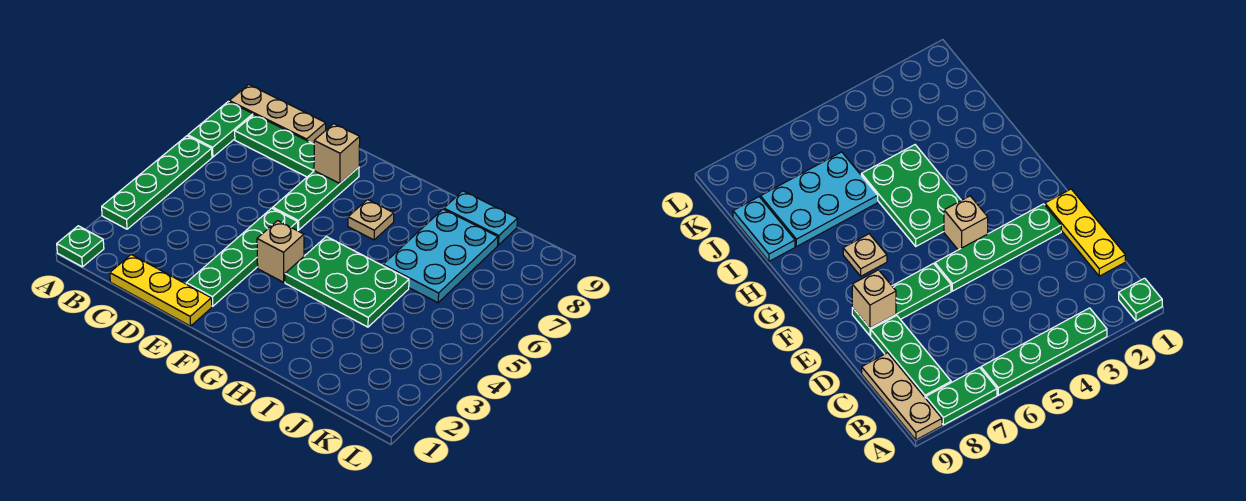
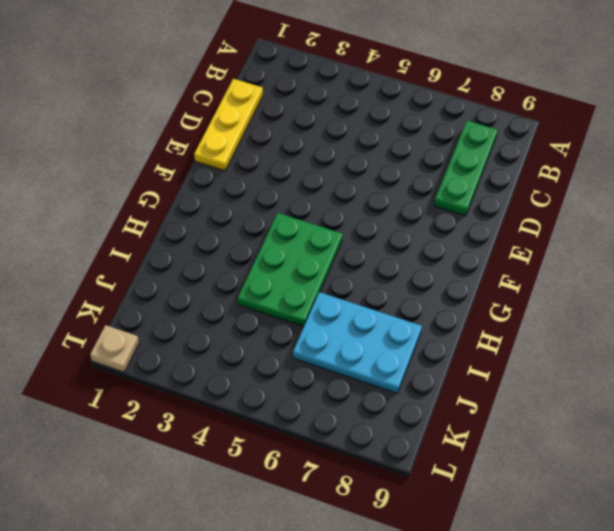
tan plate L1 level 1 -> tan plate G7 level 1
none -> green plate A1 level 1
none -> green plate A3:A6 level 1
none -> green plate A7:A8 level 1

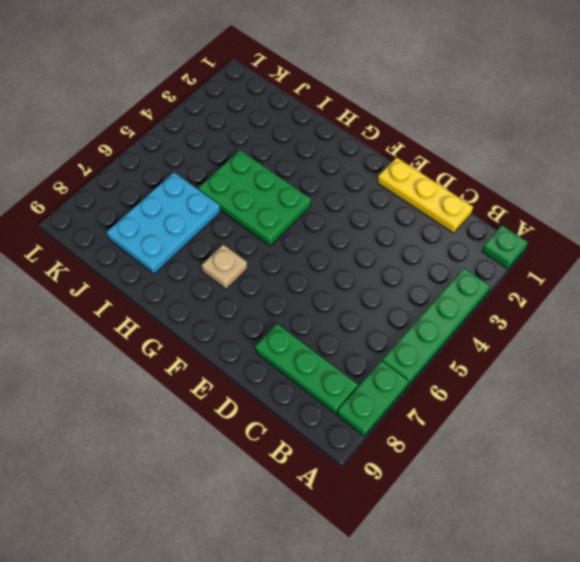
none -> tan plate A9:C9 level 1
none -> green plate E2:E5 level 1
none -> green plate E6:E8 level 1

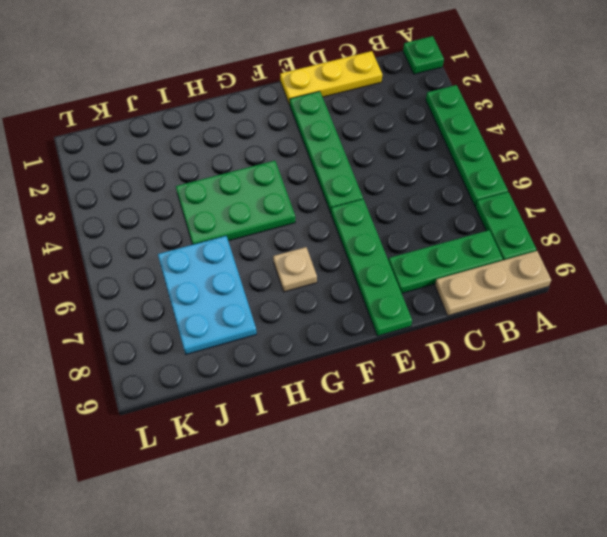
green plate E6:E9 level 1 -> green plate E6:E8 level 1
none -> tan brick F4 level 1
none -> cyan plate I9:J9 level 1
none -> tan brick E8 level 2

